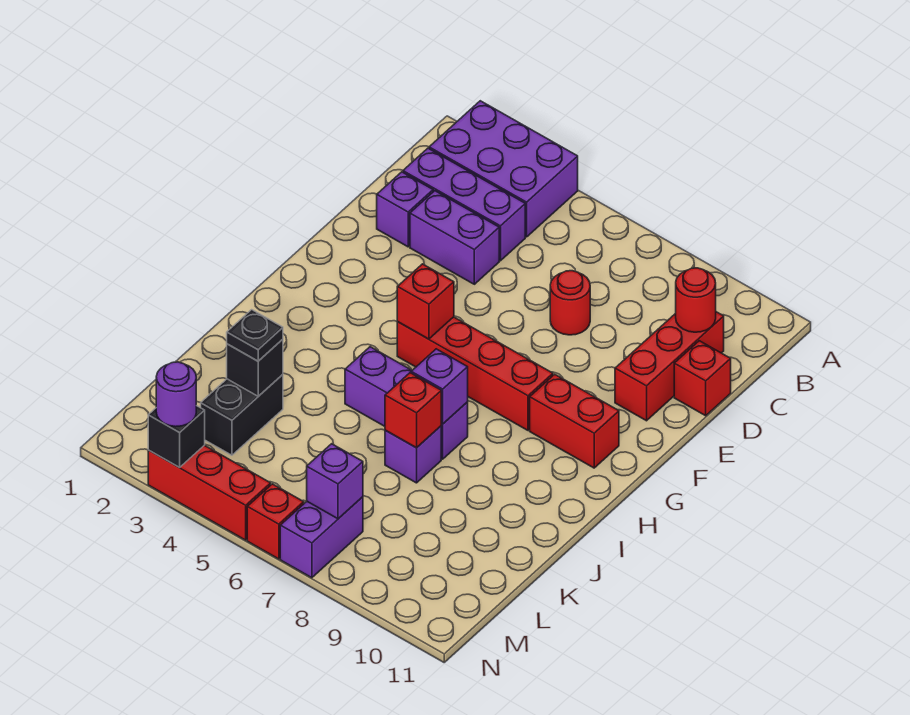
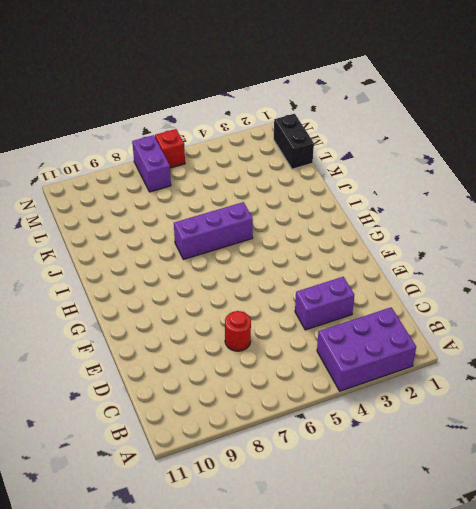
black brick L1:M1 level 1 -> black brick K3:L3 level 1
none -> purple brick C2:C4 level 1
none -> red brick C10:E10 level 1
none -> purple brick D2 level 1

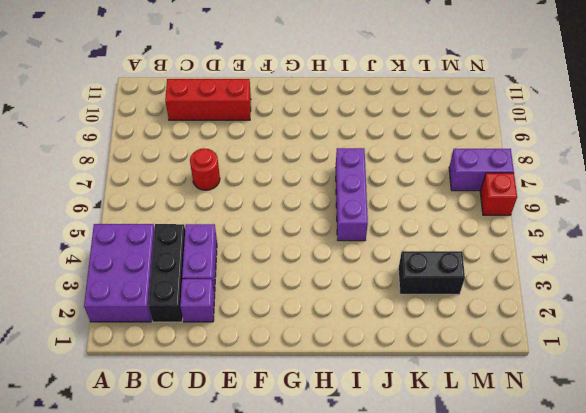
black brick C2:C4 level 1 -> purple brick C2:C4 level 1
none -> red brick D11 level 1
none -> red brick G5:G8 level 1
none -> red brick G9:G10 level 1

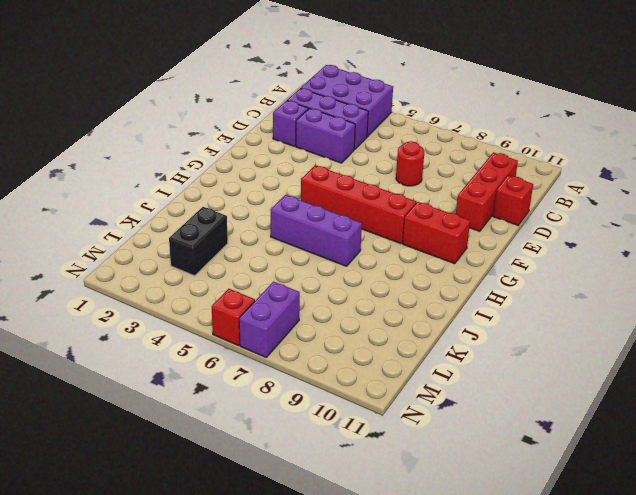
none -> purple brick J7 level 1
none -> red brick N3:N5 level 1
none -> red round brick C10 level 2

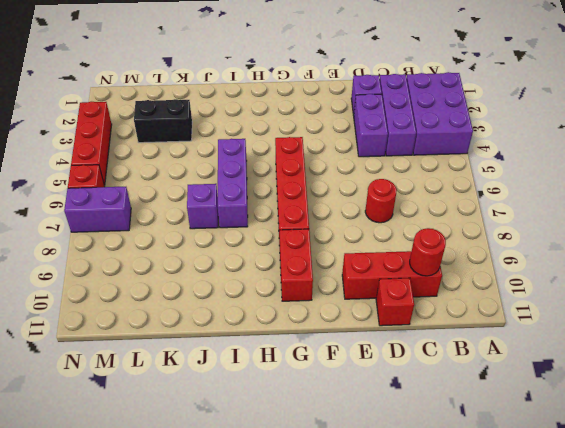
none -> red brick G5 level 2
none -> purple brick I7 level 2
none -> red brick J7 level 2

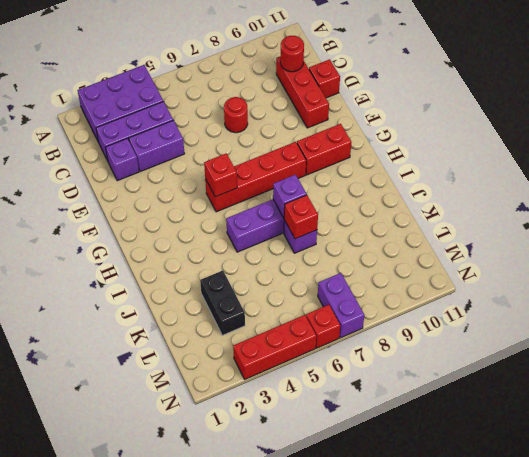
none -> black brick K3 level 2
none -> purple brick M7 level 2
none -> black brick N3 level 2

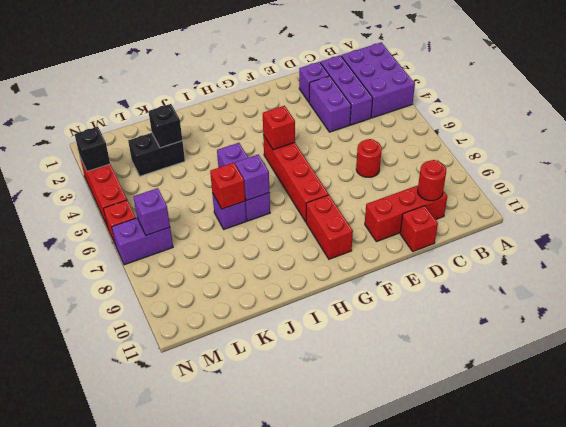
none -> black plate K3 level 3
none -> purple round brick N3 level 3

